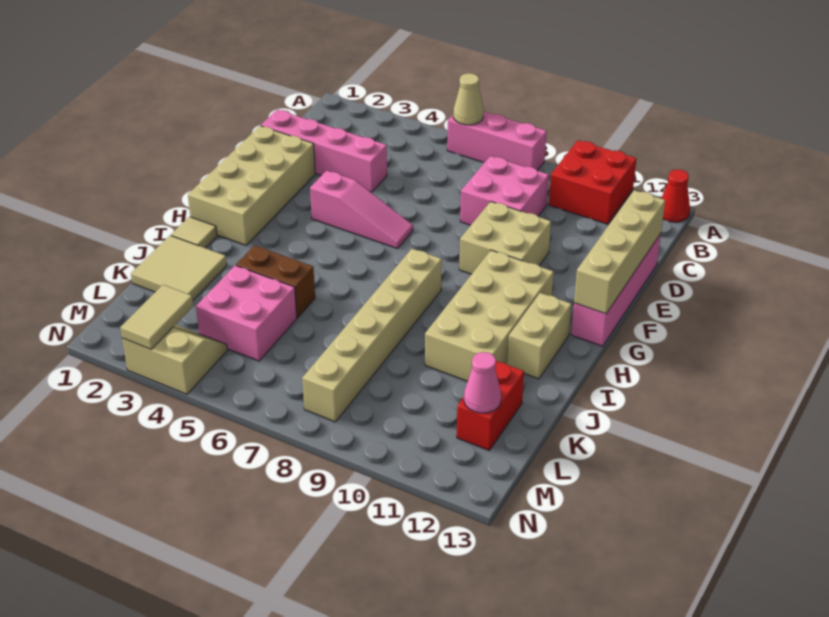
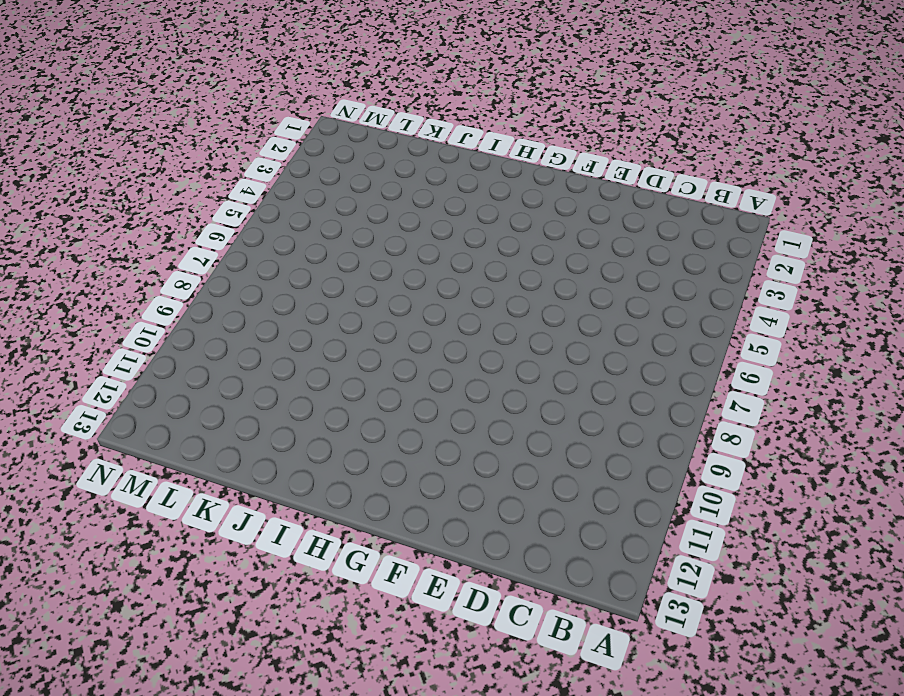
none -> pink brick A6:A8 level 1
none -> red brick A10:B11 level 1
none -> red cone A13 level 1

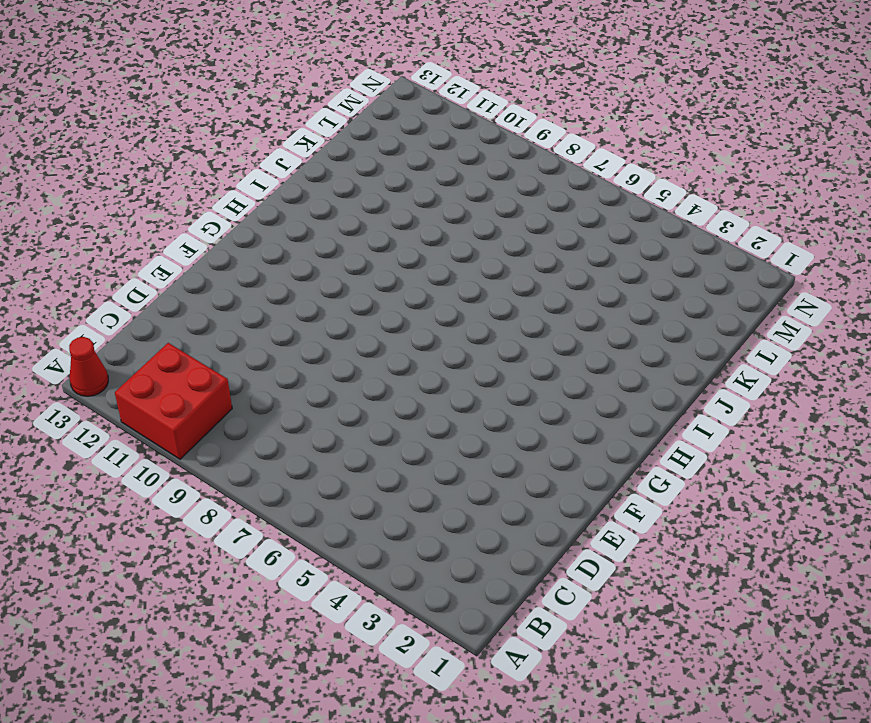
none -> pink brick A6:A8 level 1
none -> pink brick C8:D9 level 1
none -> pink brick D1:D4 level 1

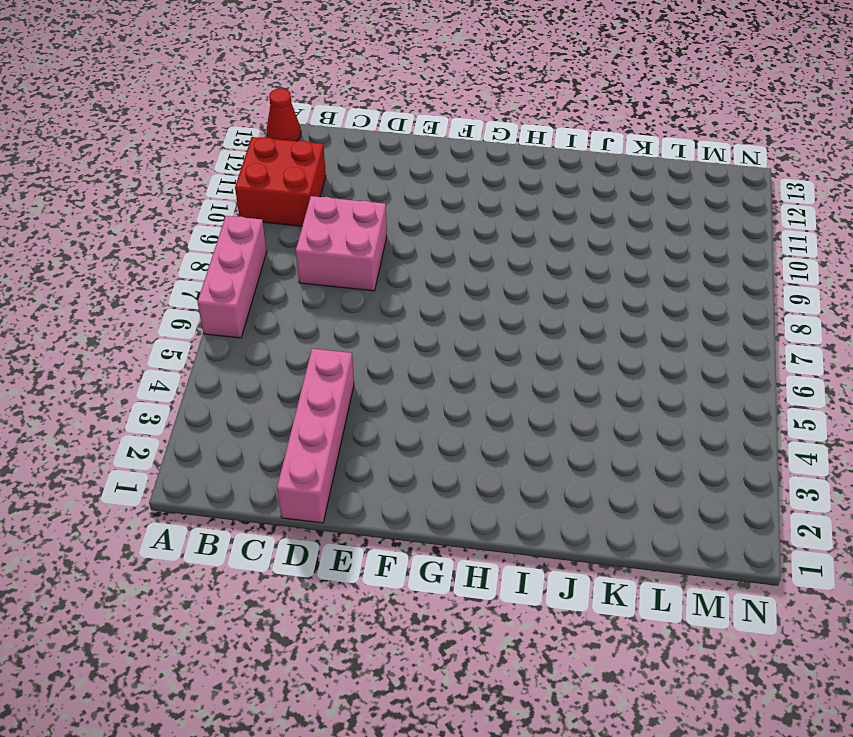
none -> pink brick D13:G13 level 1
none -> tan brick E1:H2 level 1
none -> tan brick E9:F10 level 1

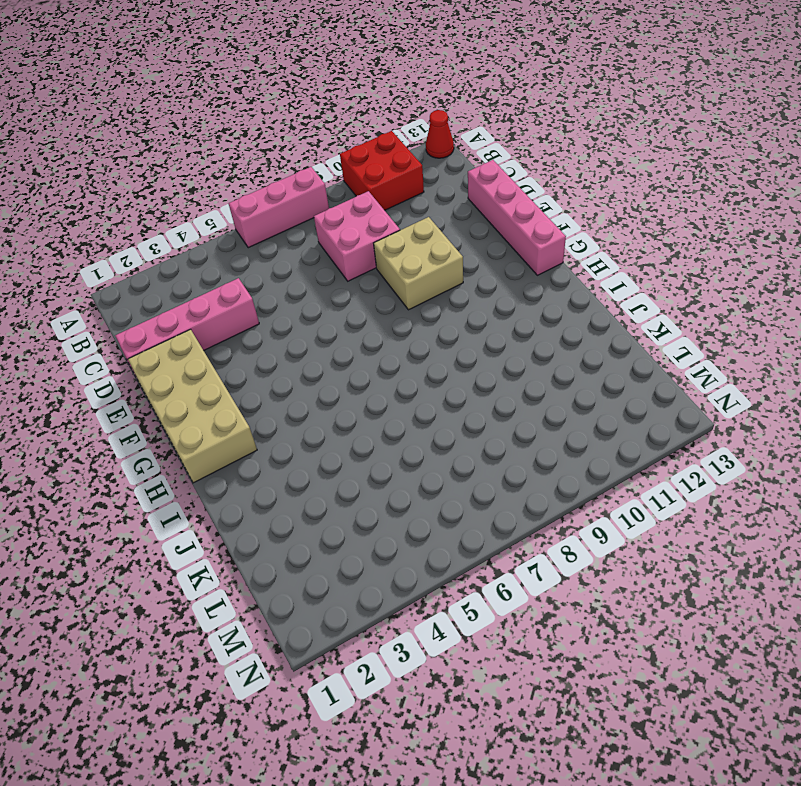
none -> pink slope F4:F6 level 1 top 4
none -> tan brick G10:J11 level 1
none -> tan brick H8:M8 level 1

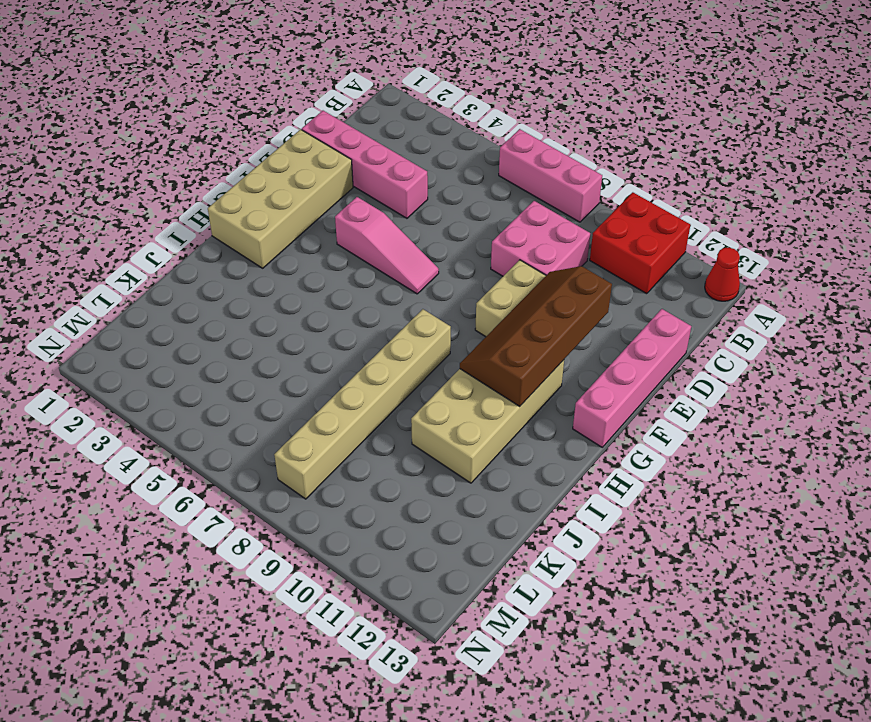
brown slope E10:H11 level 2 top 11 -> none
none -> tan brick H12:I12 level 1
none -> tan tile I1 level 1
none -> tan tile J1:K2 level 1

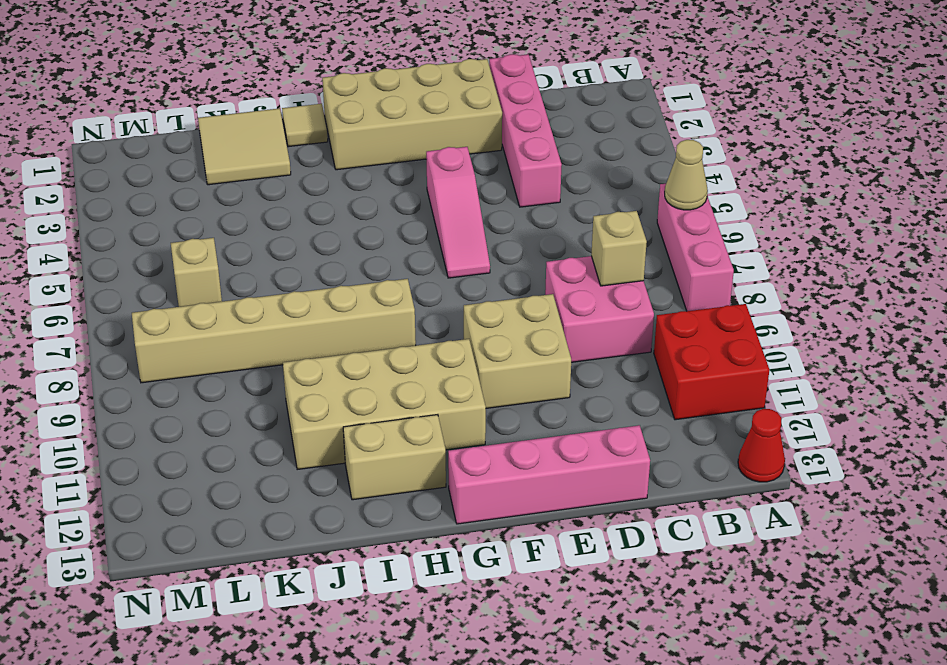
tan brick C8 level 2 -> none
tan brick L6 level 1 -> none
none -> brown brick J4:J5 level 1
none -> pink brick K4:L5 level 1
none -> red brick K12:L12 level 1

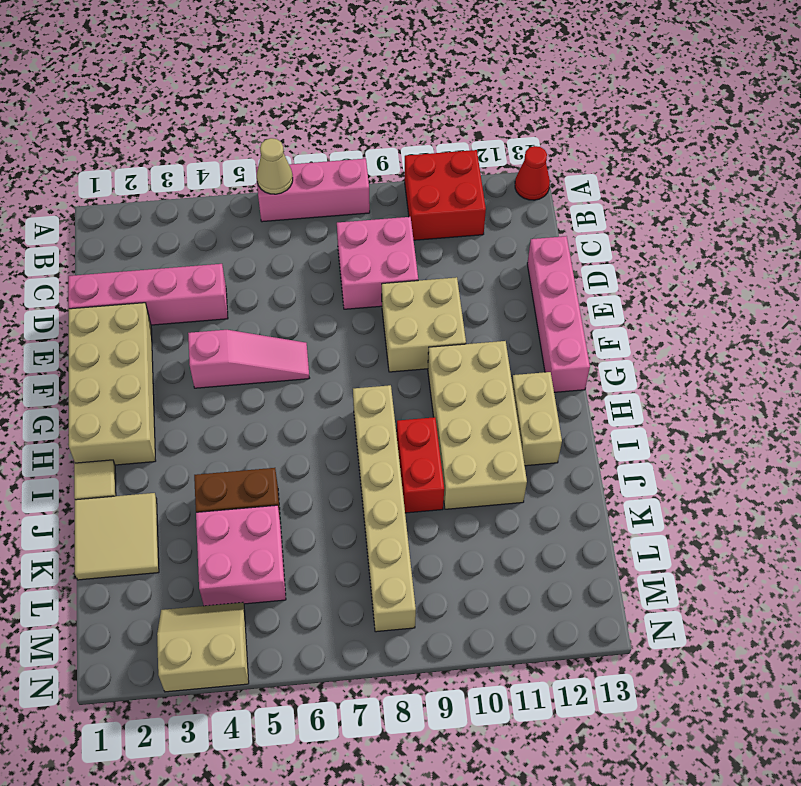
red brick I9:J9 level 1 -> red brick K12:L12 level 1
none -> tan brick D13:G13 level 2
none -> pink cone L12 level 2
none -> tan tile M3:N3 level 2

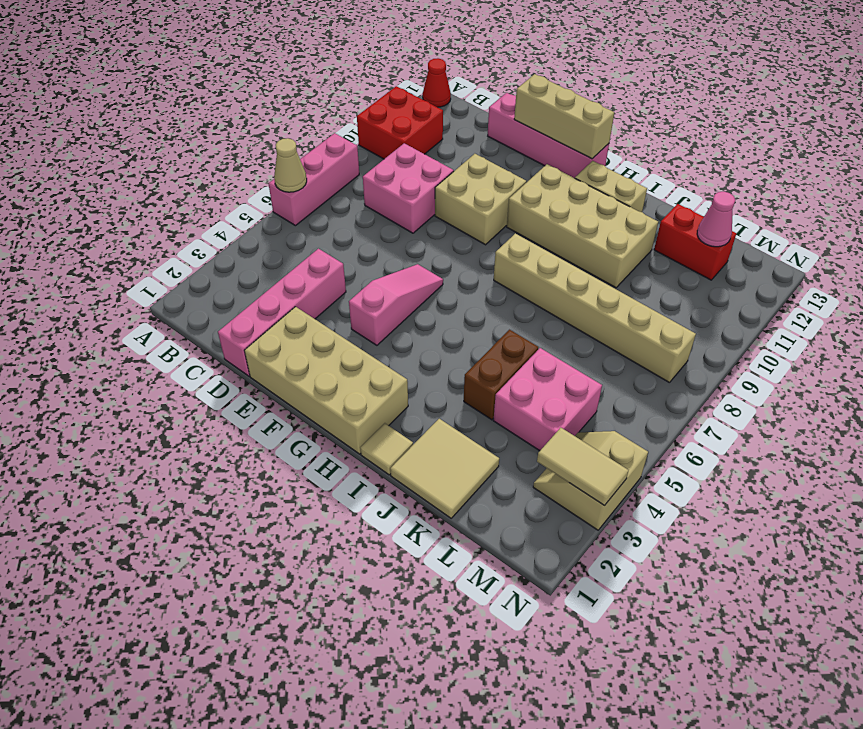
tan brick E13:G13 level 2 -> tan brick D13:G13 level 2

